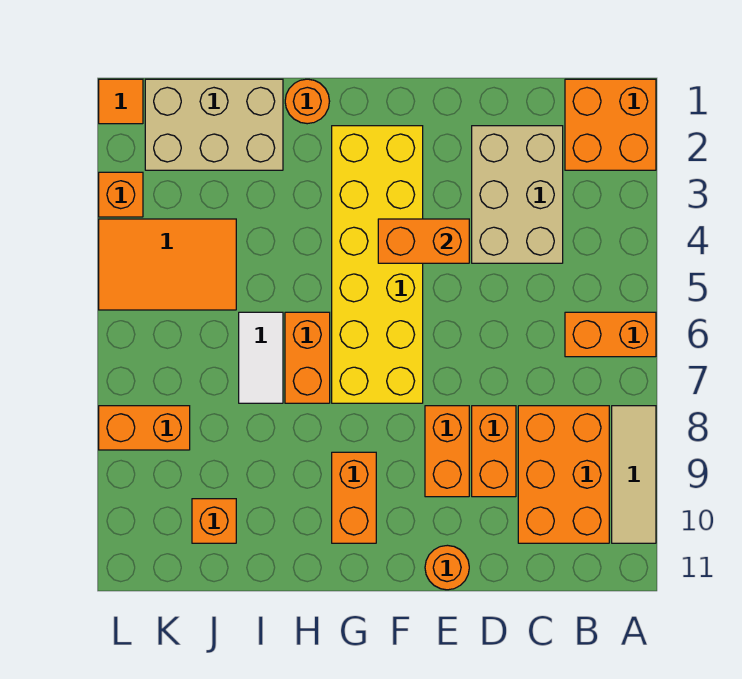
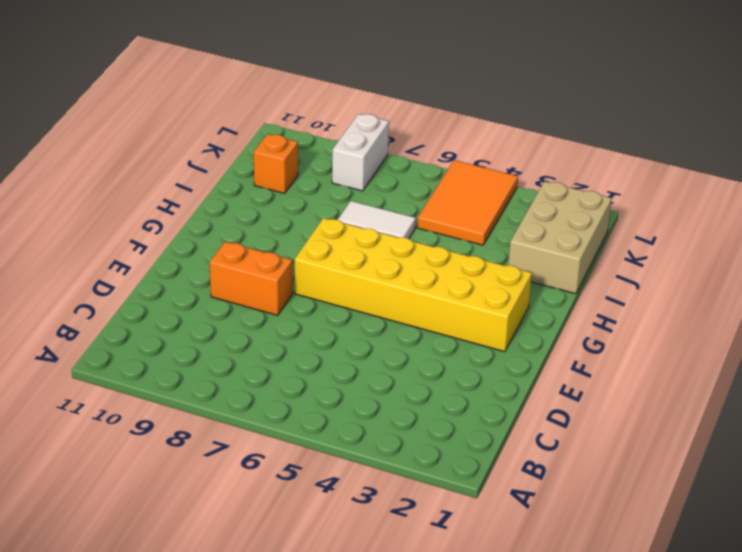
white brick K8:L8 level 1 -> orange brick K8:L8 level 1
none -> orange brick A1:B2 level 1
none -> orange brick A6:B6 level 1
none -> tan tile A8:A10 level 1

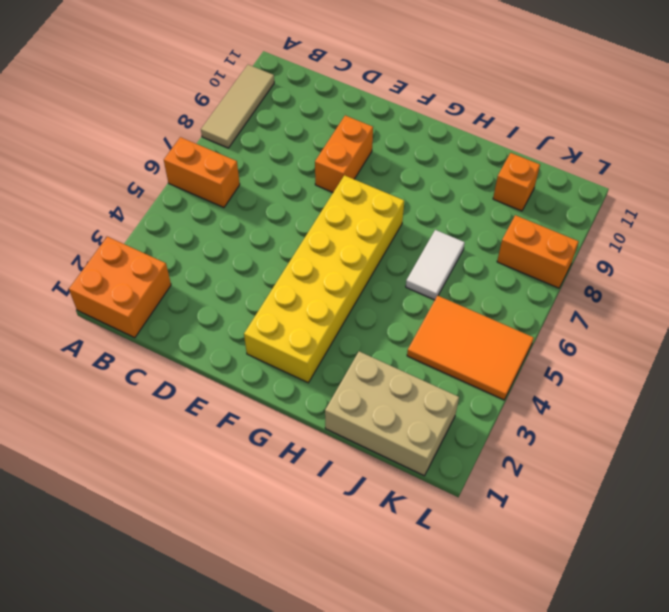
none -> orange brick B8:C10 level 1
none -> tan brick C2:D4 level 1
none -> orange brick D8:D9 level 1

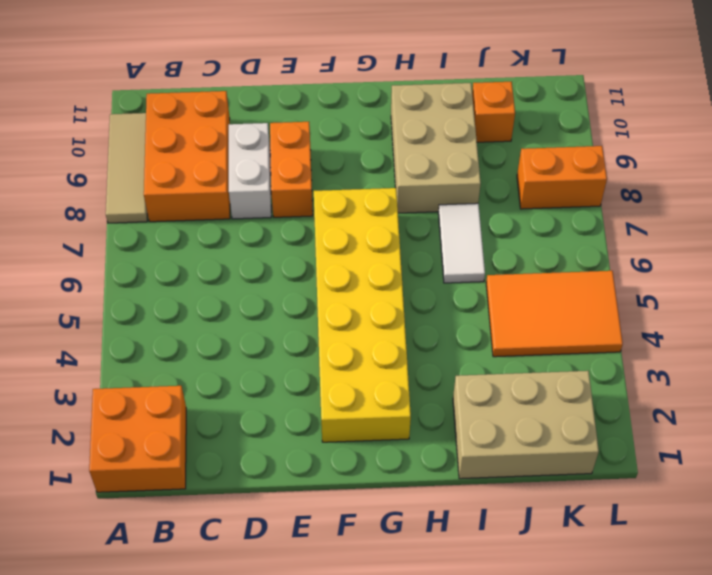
white brick D8:D9 level 1 -> orange brick D8:D9 level 1
tan brick H8:I10 level 1 -> tan brick C2:D4 level 1
none -> orange brick A6:B6 level 1
none -> orange round brick E11 level 1
none -> orange brick G9:G10 level 1

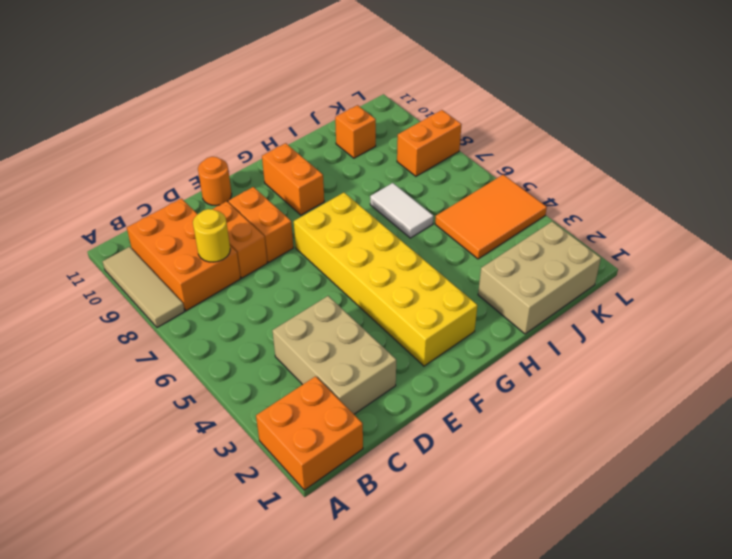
yellow round brick C8 level 2 -> none
none -> orange brick A6:B6 level 1
none -> orange round brick H1 level 1
none -> orange brick H6:H7 level 1

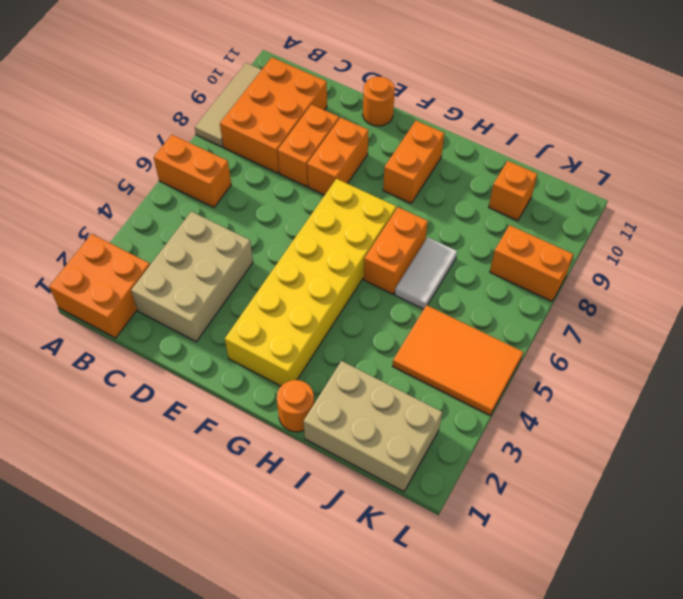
none -> orange tile L1 level 1
none -> orange brick L3 level 1
none -> orange brick E4:F4 level 2

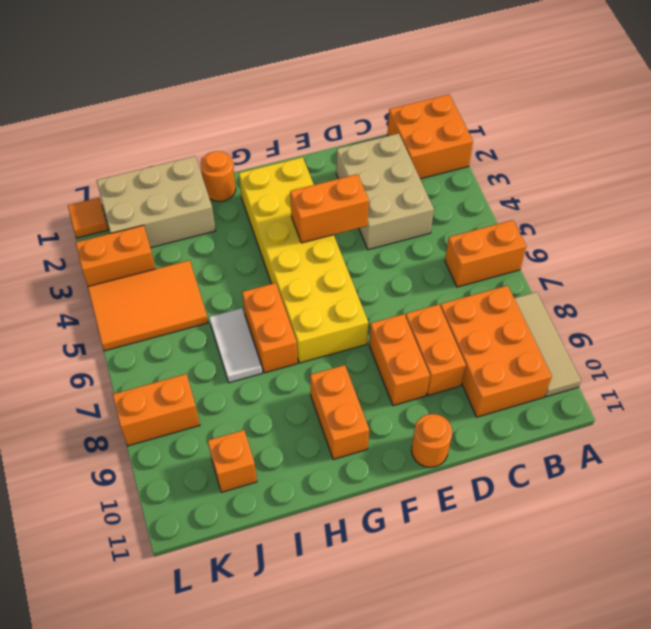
orange brick K3:L3 level 1 -> orange brick L3 level 1

